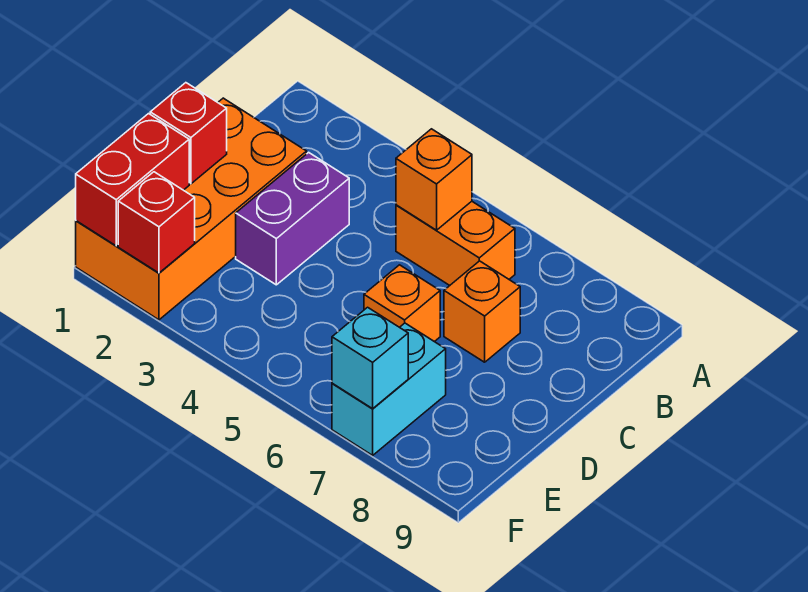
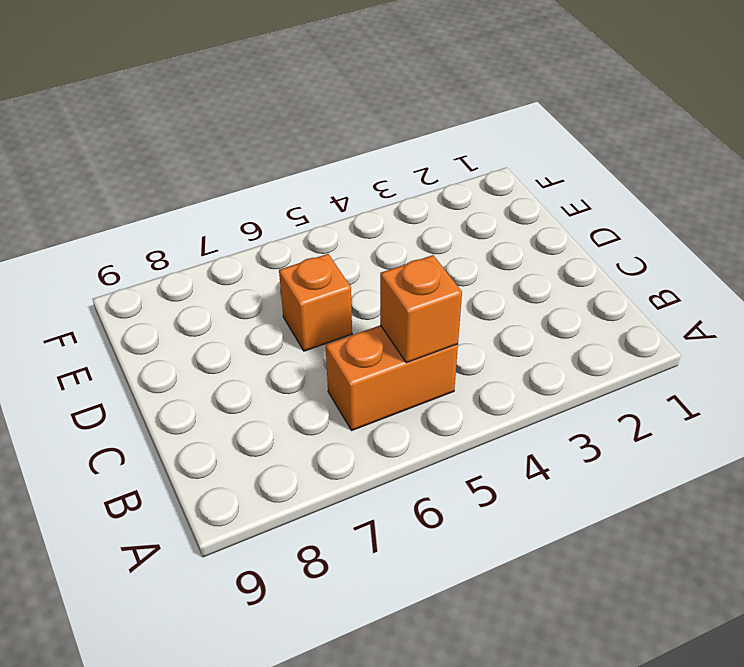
none -> orange brick C1:F2 level 1
none -> purple brick C3:D3 level 1

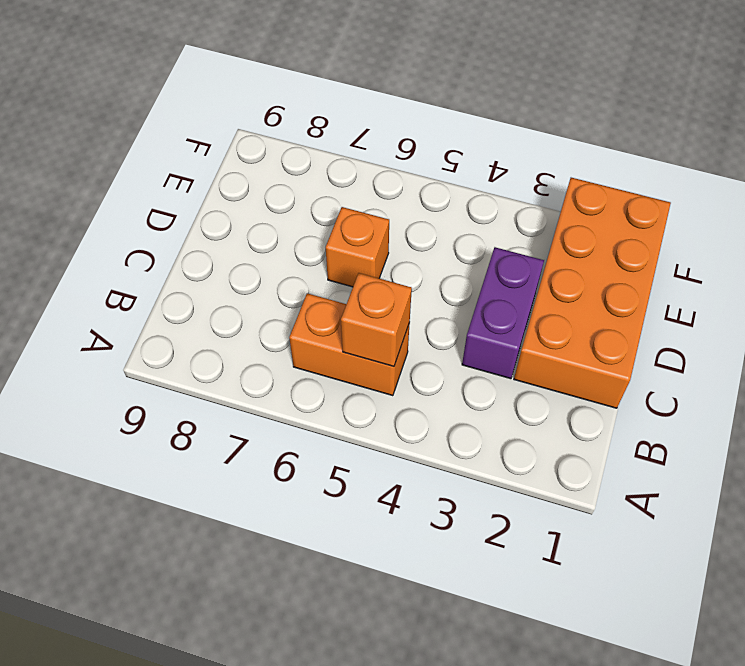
none -> orange brick C7 level 1
none -> cyan brick E7:F7 level 1

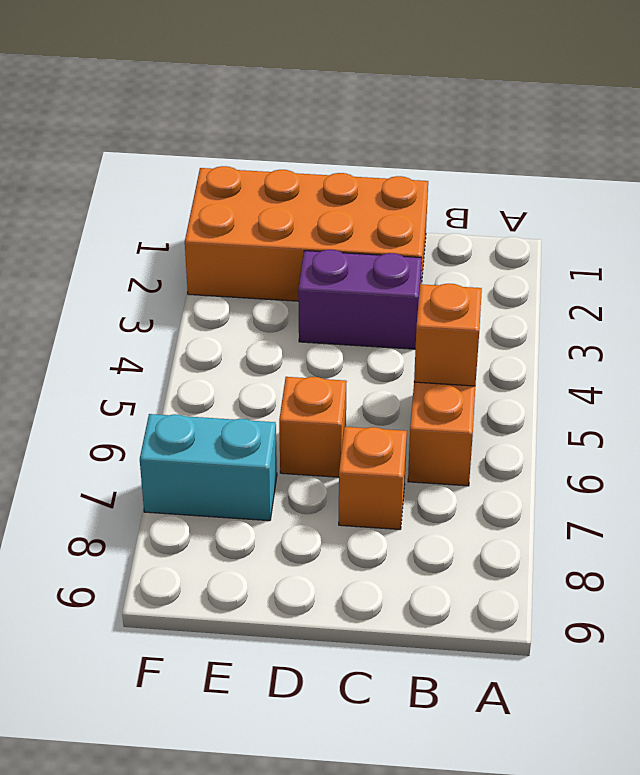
none -> red brick D1 level 2
none -> red brick E1:F1 level 2

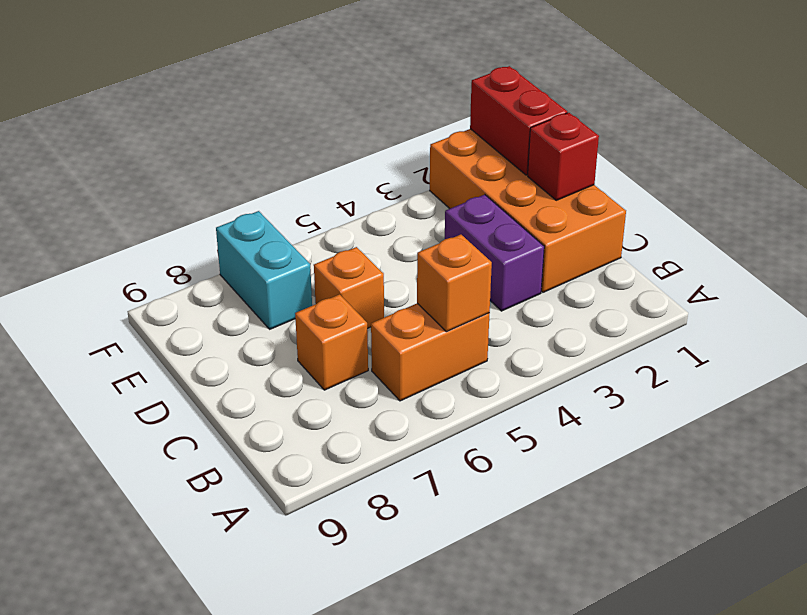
none -> red brick F2 level 2
none -> cyan brick F7 level 2

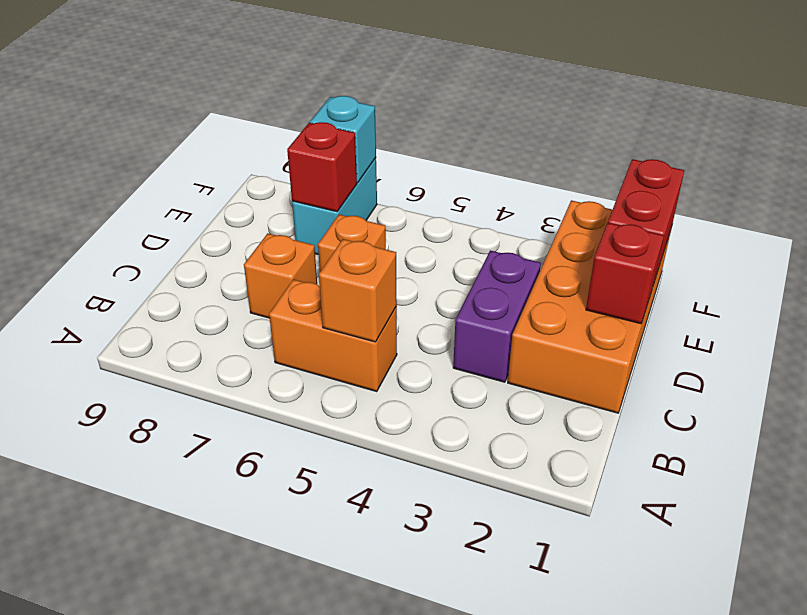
red brick E7 level 2 -> red brick F2 level 2

